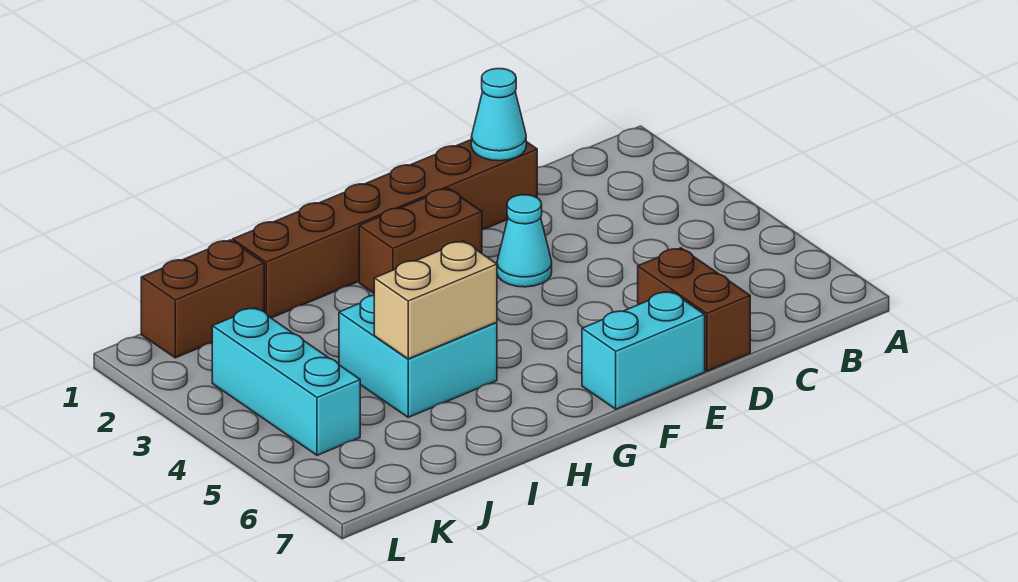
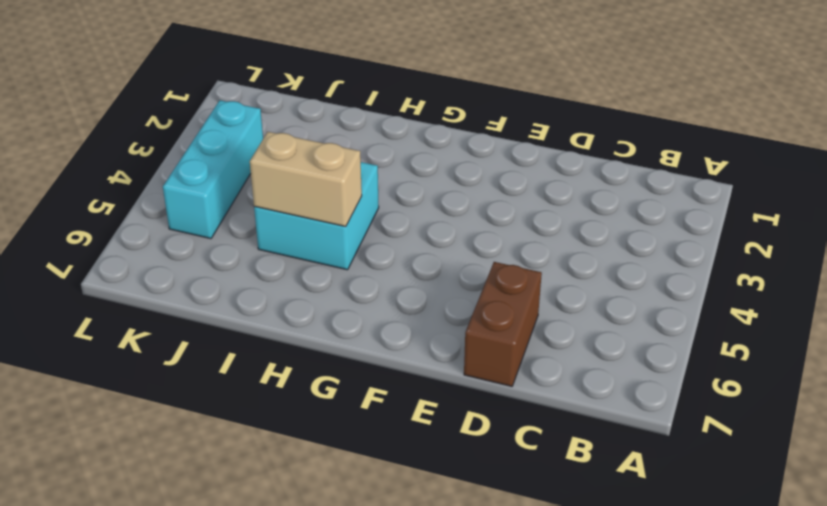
none -> brown brick D1:I1 level 1
none -> cyan cone E3 level 1

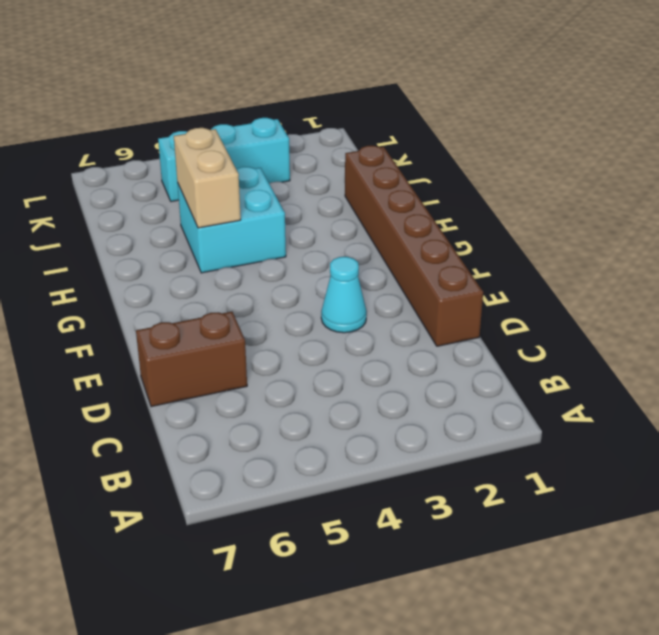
none -> cyan brick E7:F7 level 1
none -> brown brick F2:G2 level 1

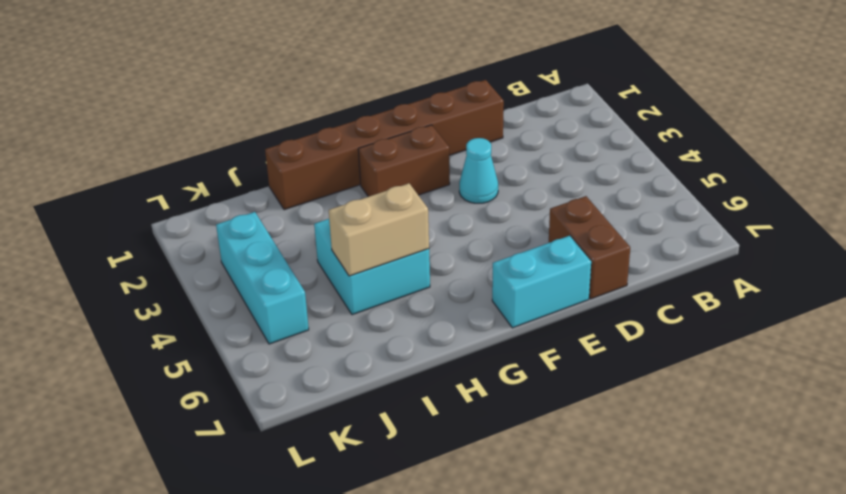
none -> brown brick J1:K1 level 1
none -> cyan cone D1 level 2

